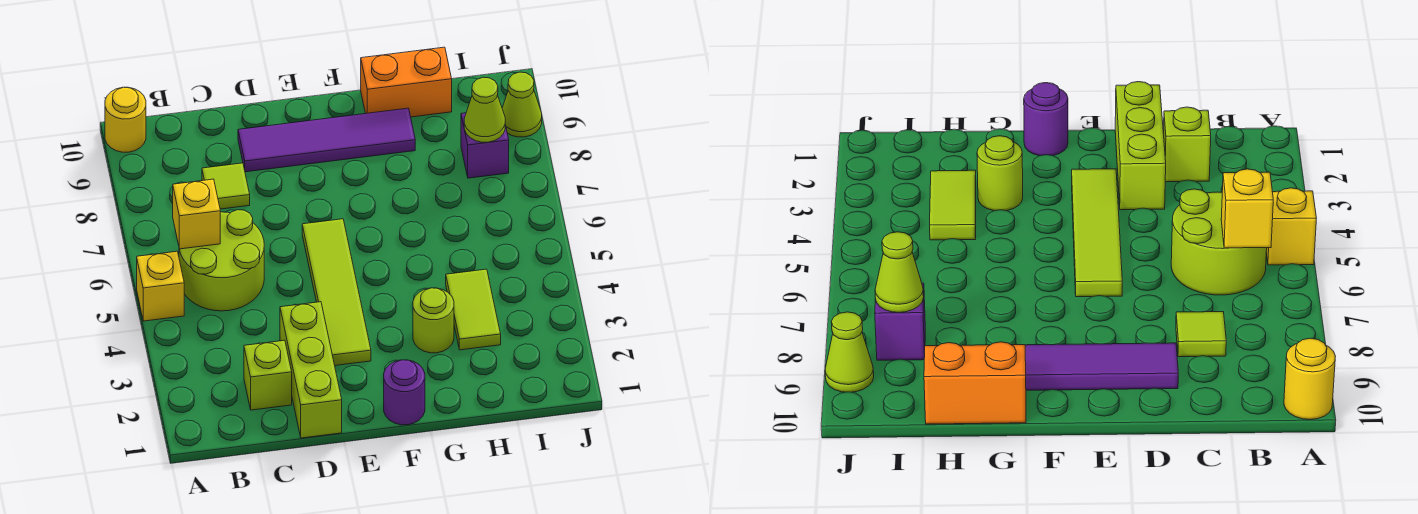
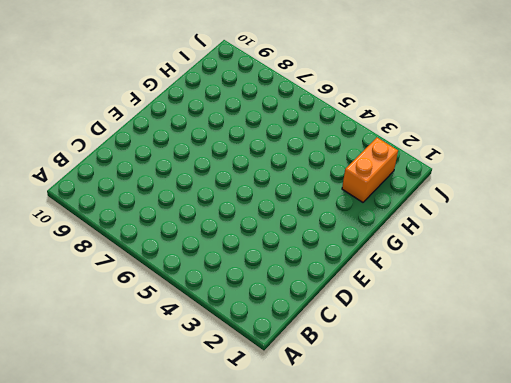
orange brick H2:I2 level 1 -> orange brick G10:H10 level 1
none -> yellow brick A5 level 1
none -> yellow round brick A10 level 1
none -> lime round brick B5:C6 level 1

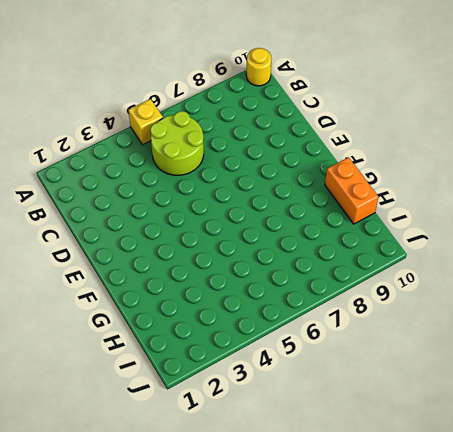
none -> lime brick C2 level 1
none -> lime tile C8 level 1
none -> lime brick D1:D3 level 1

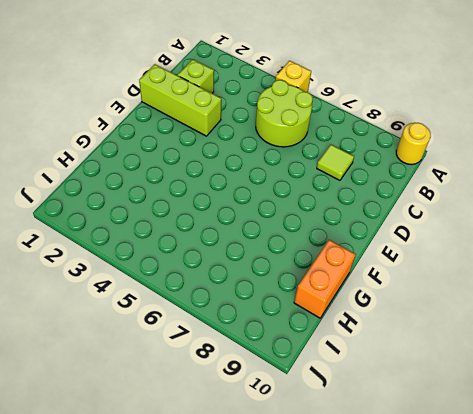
none -> purple tile D9:G9 level 1
none -> lime tile E3:E6 level 1
none -> purple round brick F1 level 1

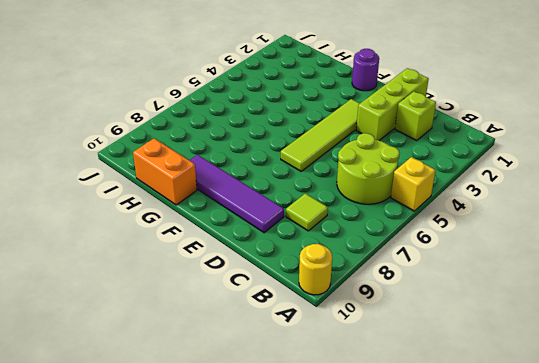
none -> lime round brick G3 level 1
none -> lime tile H3:H4 level 1
none -> purple brick I8 level 1

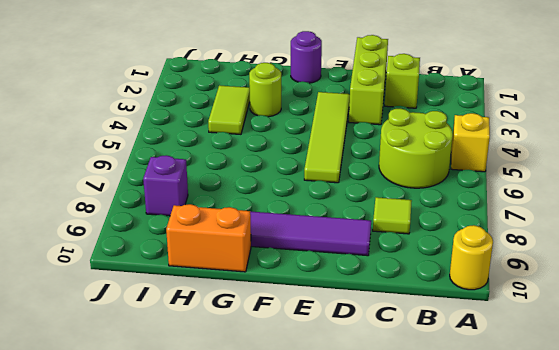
none -> lime cone J9 level 1
none -> yellow brick B6 level 2
none -> lime cone I8 level 2

